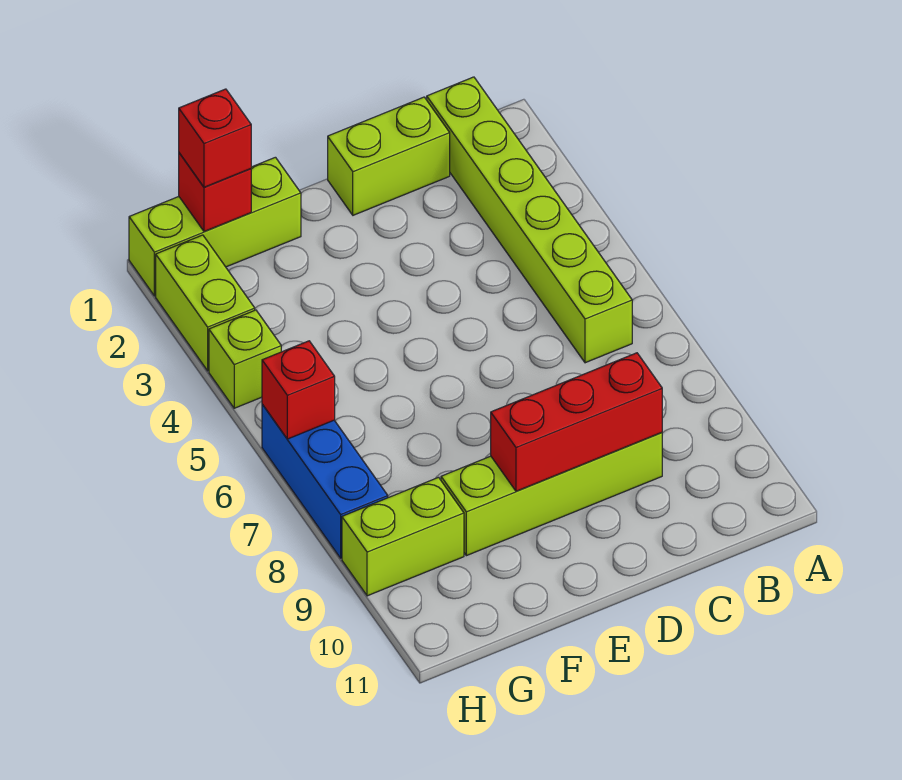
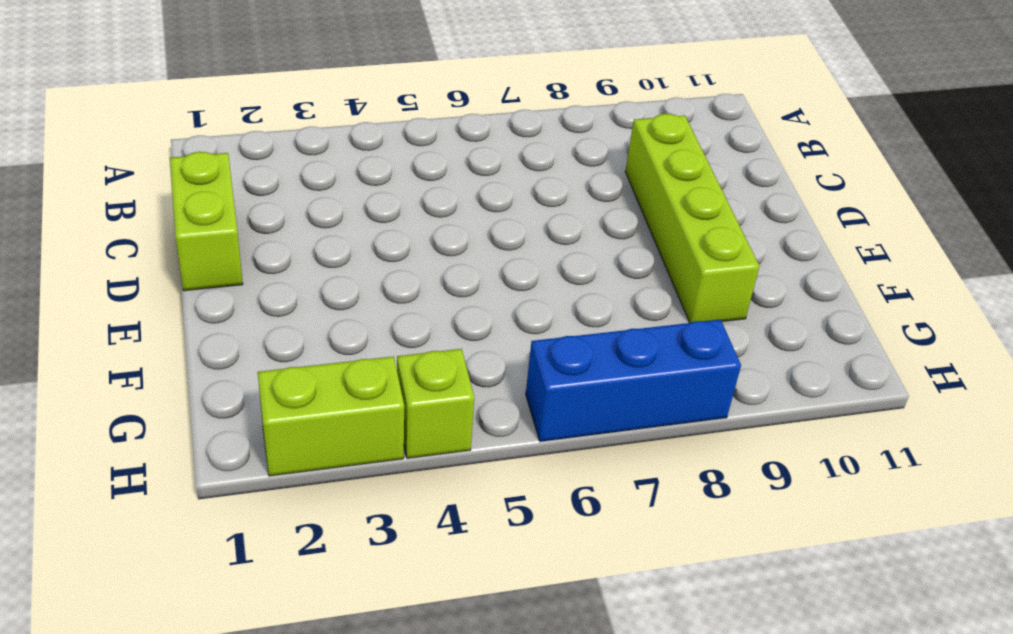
none -> lime brick B1:B6 level 1
none -> lime brick F1:H1 level 1
none -> lime brick G9:H9 level 1

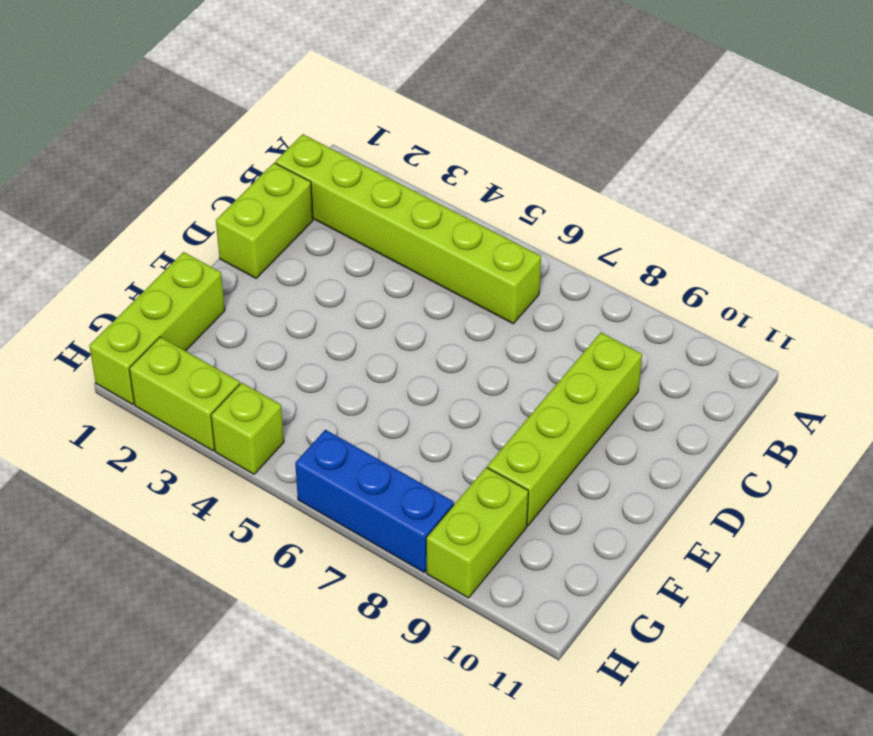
none -> red brick C9:E9 level 2
none -> red brick G1 level 2
none -> red brick H6 level 2

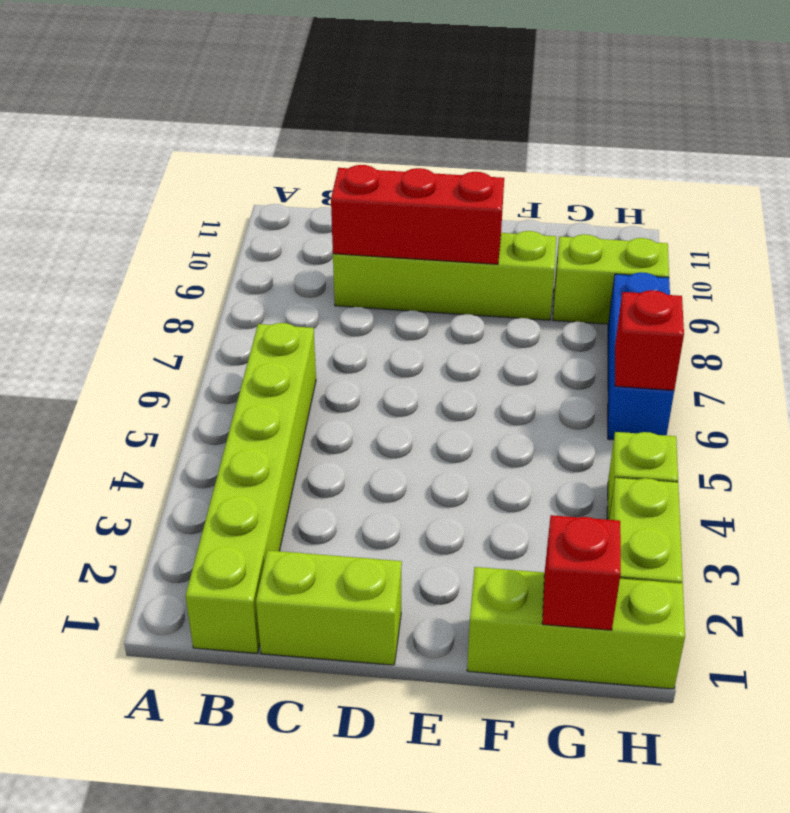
none -> red brick G1 level 3

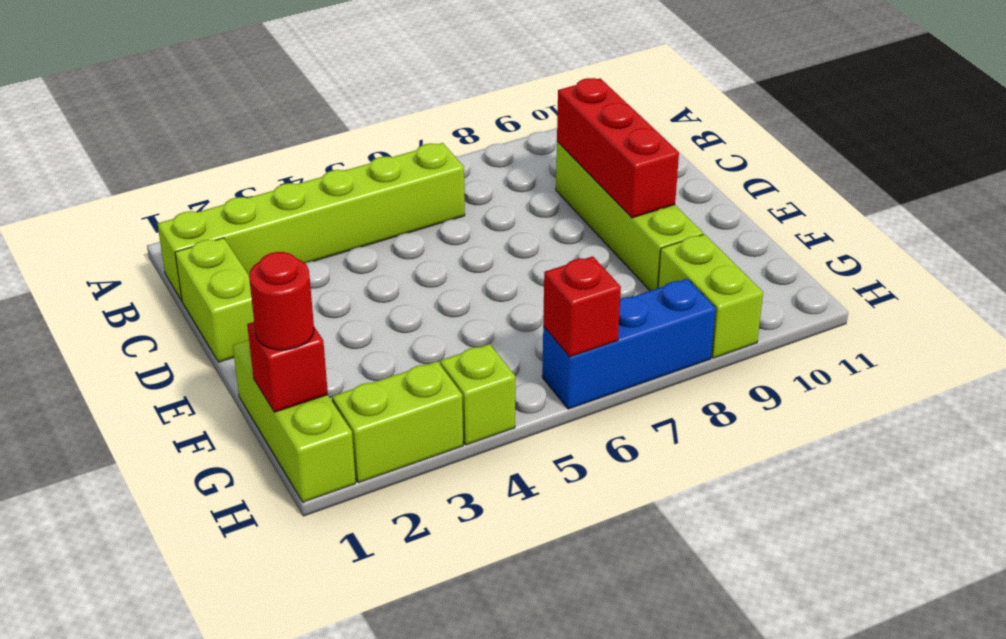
red round brick G1 level 3 -> red brick G1 level 3

